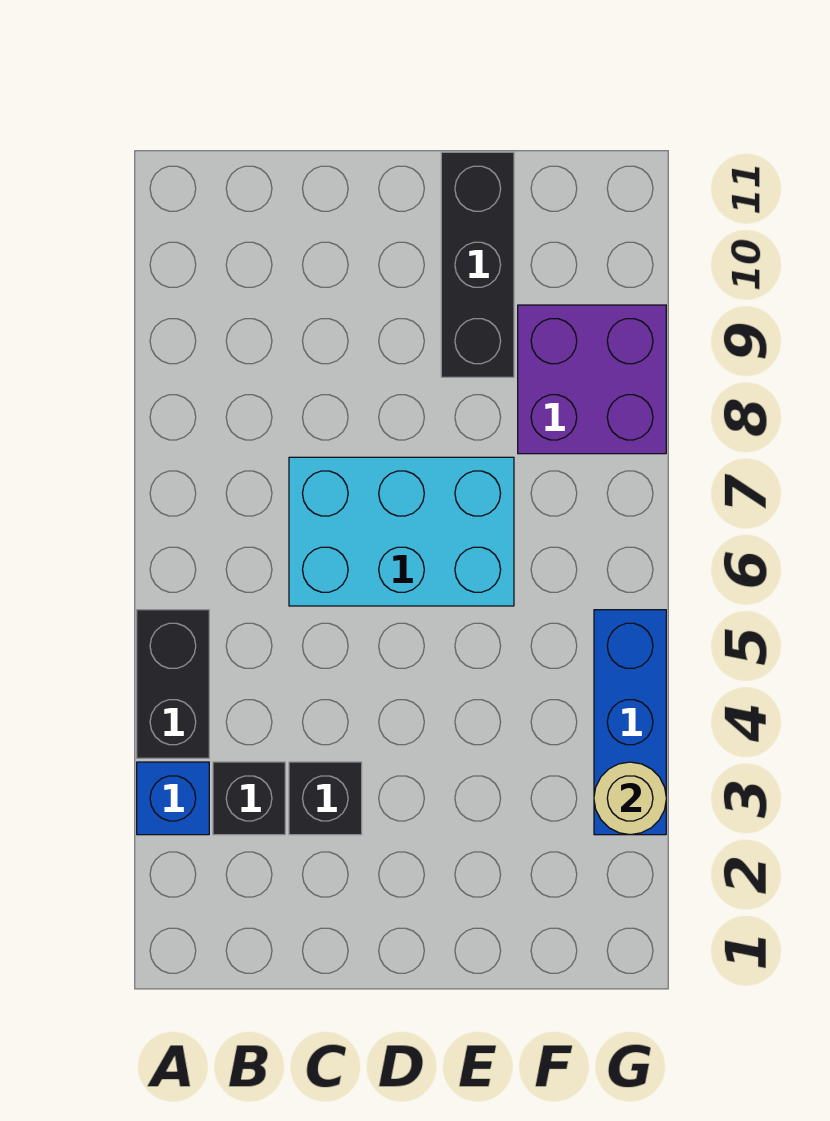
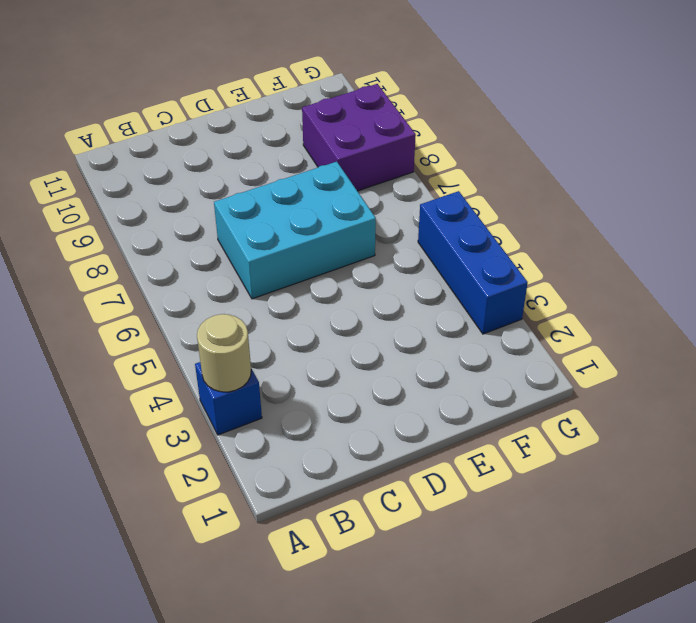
tan round brick A3 level 2 -> tan round brick G3 level 2
none -> black brick A4:A5 level 1
none -> black brick B3 level 1

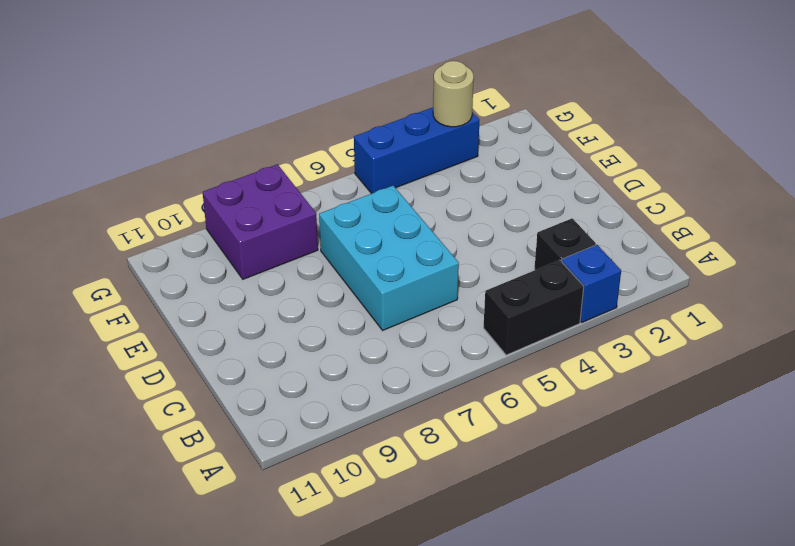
none -> black brick C3 level 1
none -> black brick E9:E11 level 1

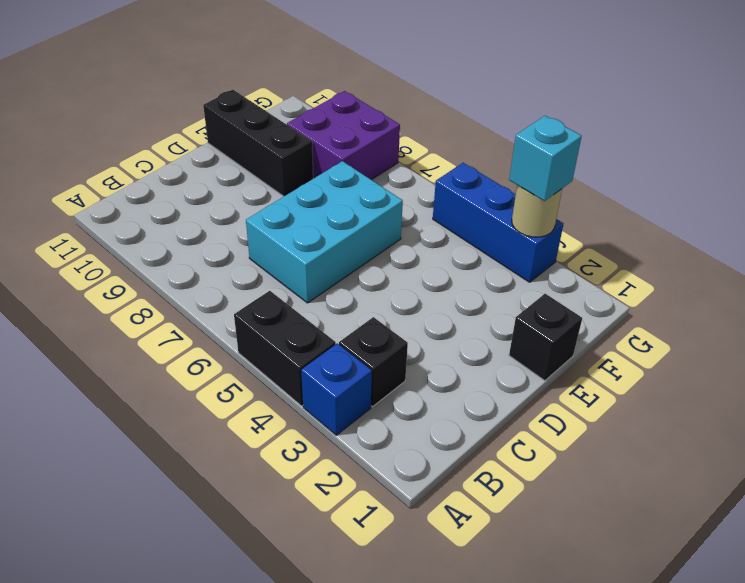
black brick E1 level 1 -> black brick C3 level 1
cyan brick G3 level 3 -> none

